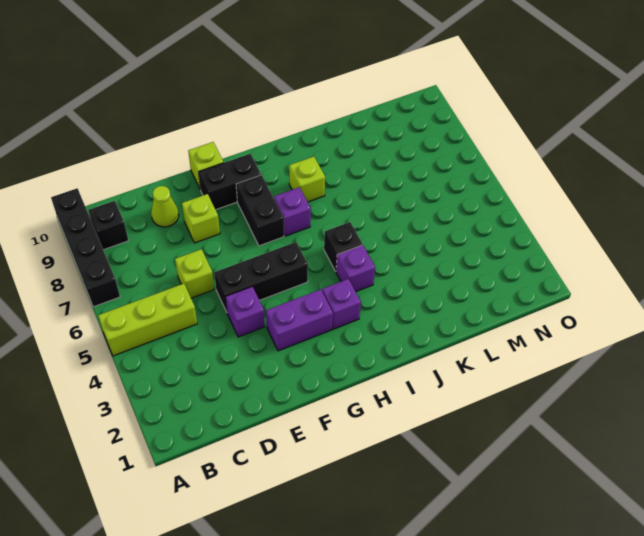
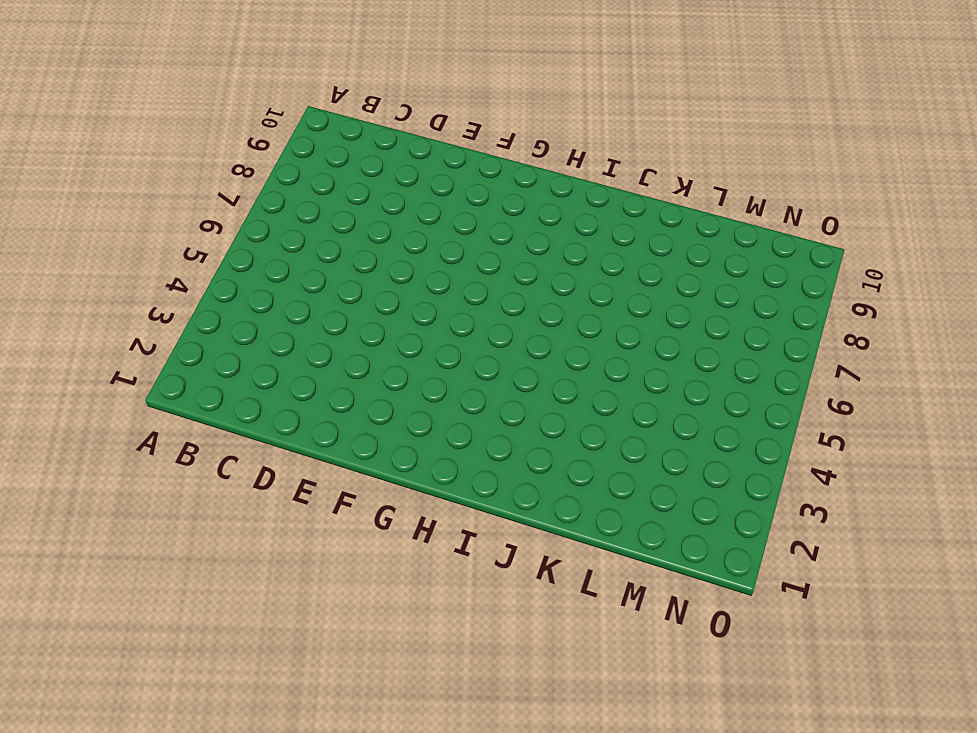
none -> lime brick A5:C5 level 1
none -> black brick A7:A10 level 1
none -> black brick B9 level 1

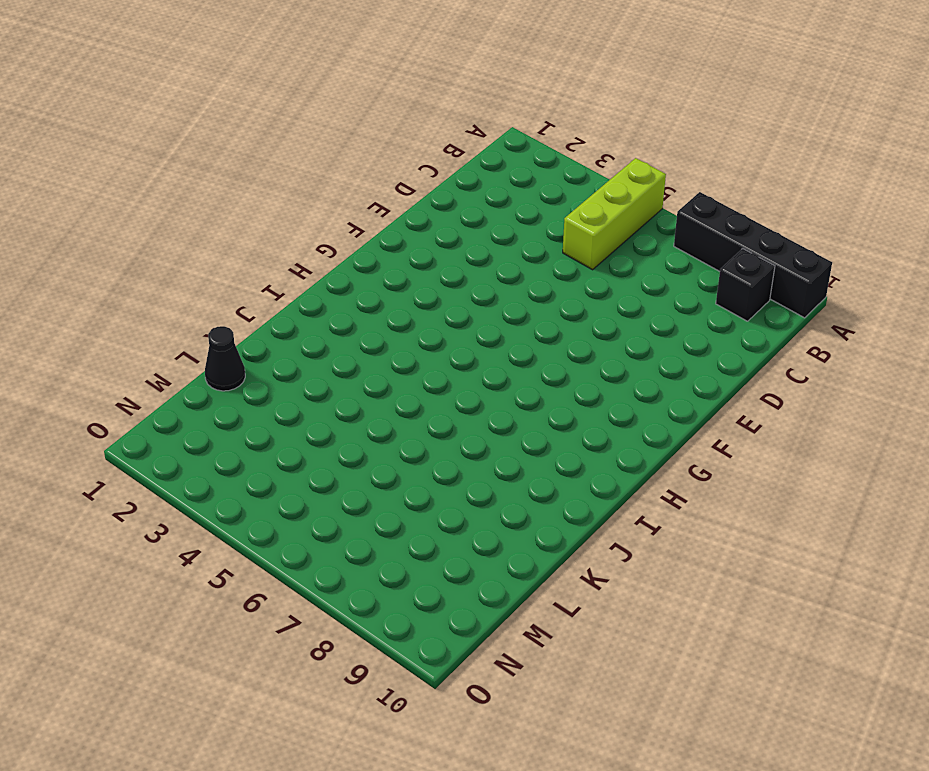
black cone L1 level 1 -> none
none -> lime brick D6 level 1
none -> lime cone D9 level 1
none -> purple brick E4 level 1

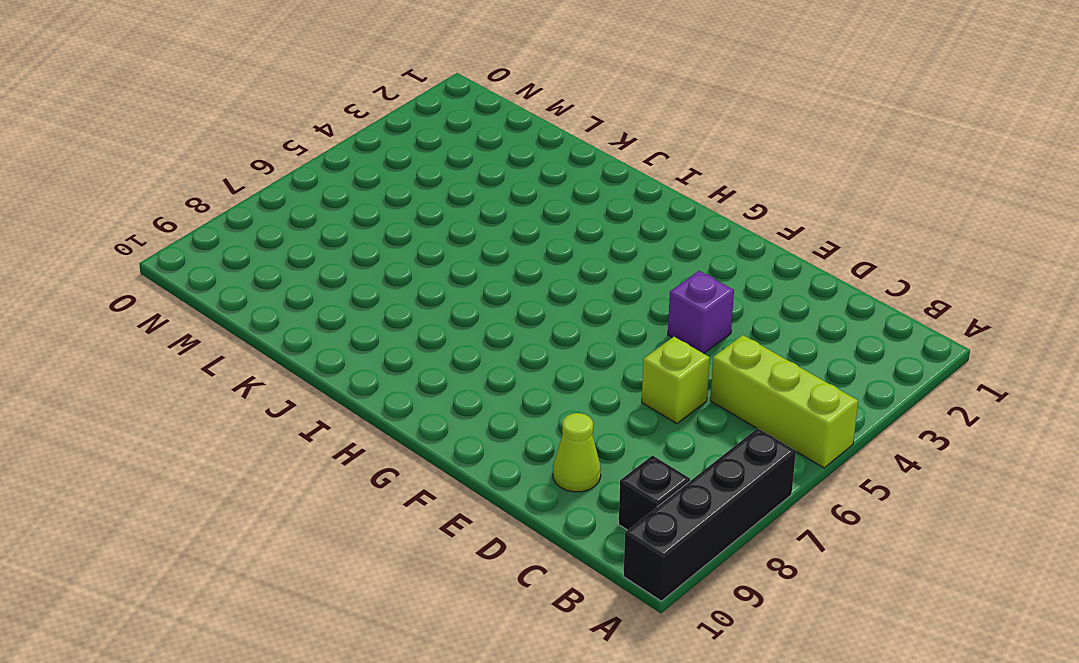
none -> black brick E5:G5 level 1
none -> lime brick E8 level 1
none -> purple brick F3:G3 level 1

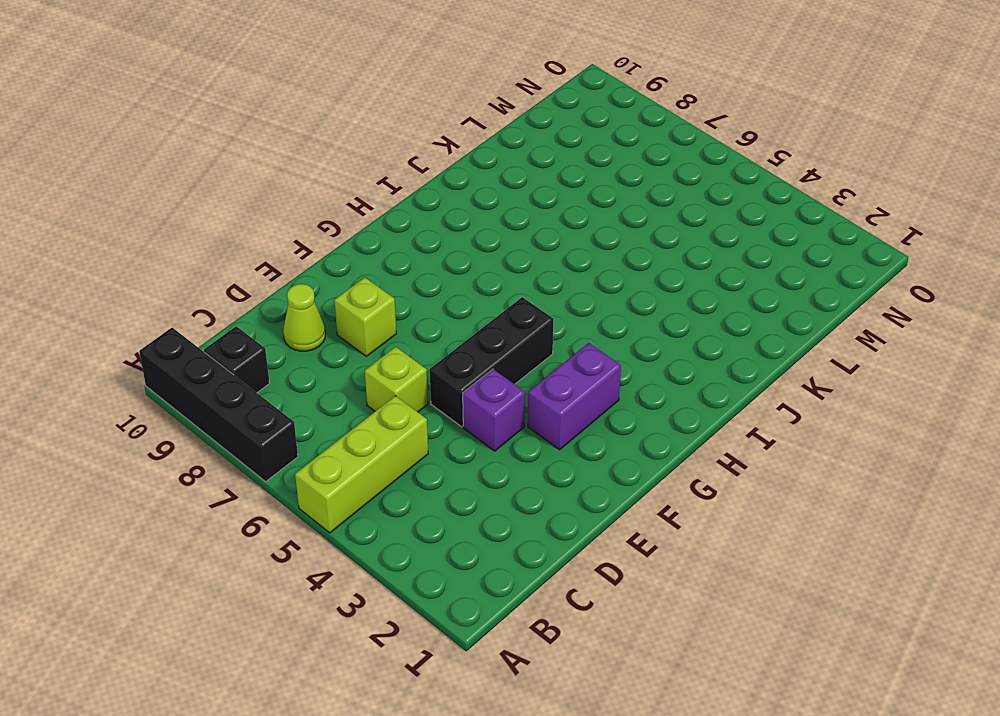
none -> black brick F9:G9 level 1
none -> lime brick F10 level 1
none -> black brick G7:G8 level 1

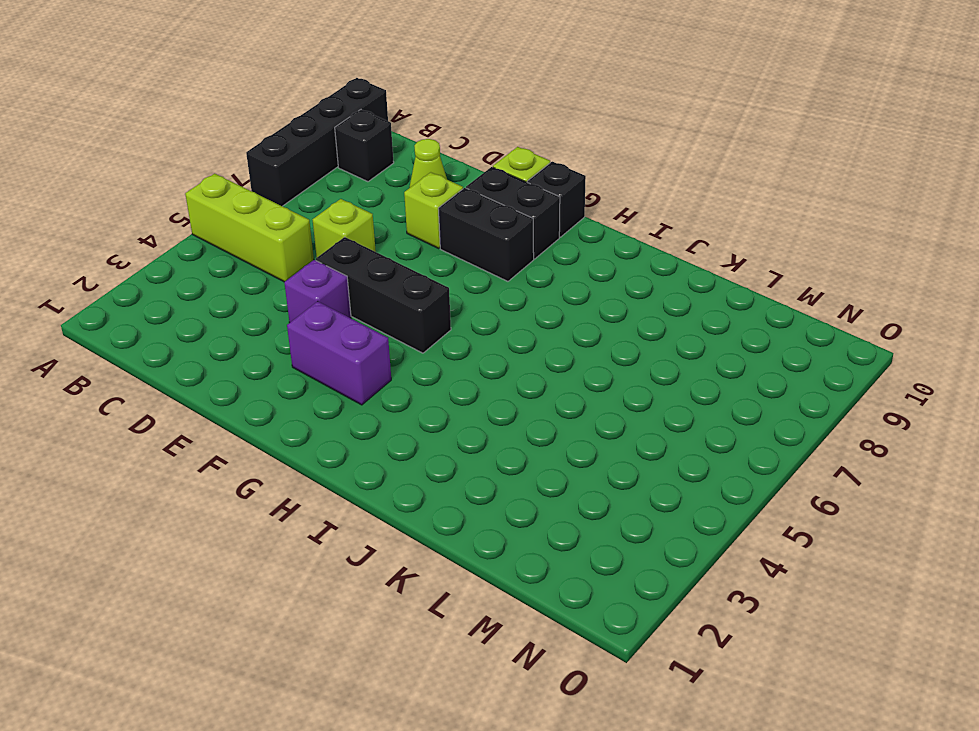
black brick F8:G8 level 1 -> black brick G7:G8 level 1
black brick G10 level 1 -> black brick I5 level 1
none -> purple brick H3 level 1
none -> purple brick H7 level 1
none -> purple brick I4 level 1

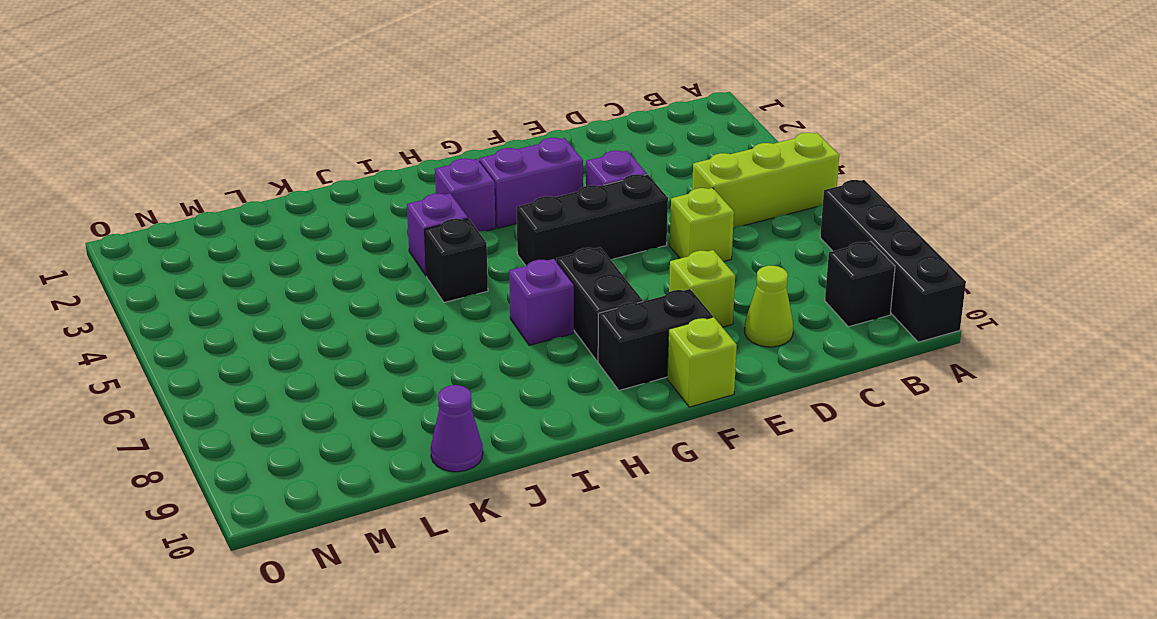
purple cone K10 level 1 -> none
none -> lime brick I8 level 1

